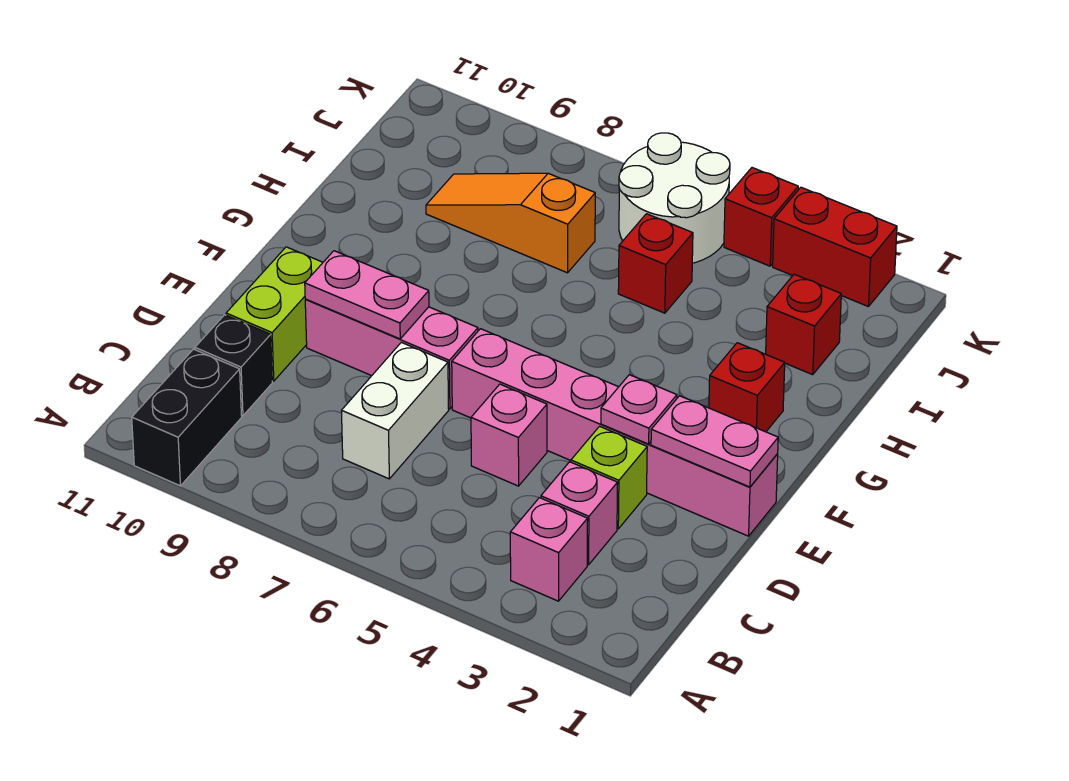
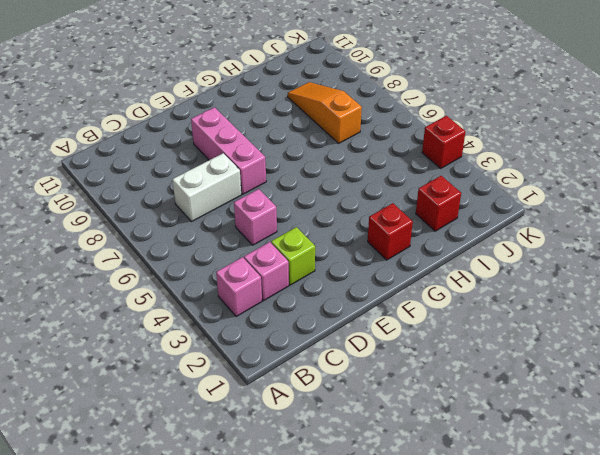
none -> black brick A10:B10 level 1
none -> black brick C10 level 1
none -> lime brick D10:E10 level 1

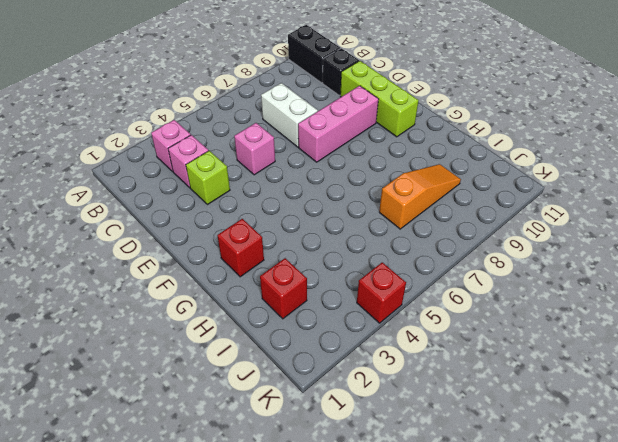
lime brick D10:F10 level 1 -> lime brick D10:E10 level 1
none -> pink brick E1:E6 level 1
none -> red brick I5 level 1
none -> white round brick J5:K6 level 1

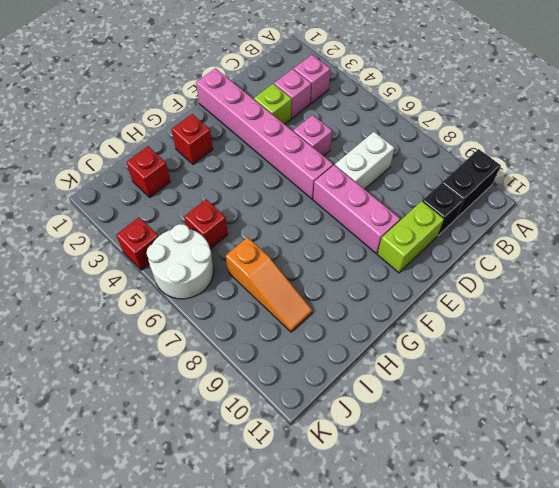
none -> red brick K2:K3 level 1
none -> pink plate E1:E2 level 2
none -> pink plate E3 level 2

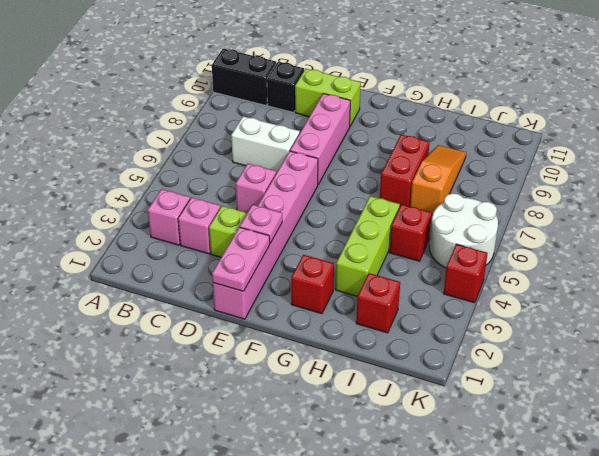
lime brick H3:H5 level 1 -> none
red brick H7:H8 level 1 -> red brick K2:K3 level 1
none -> pink plate E8:E9 level 2

